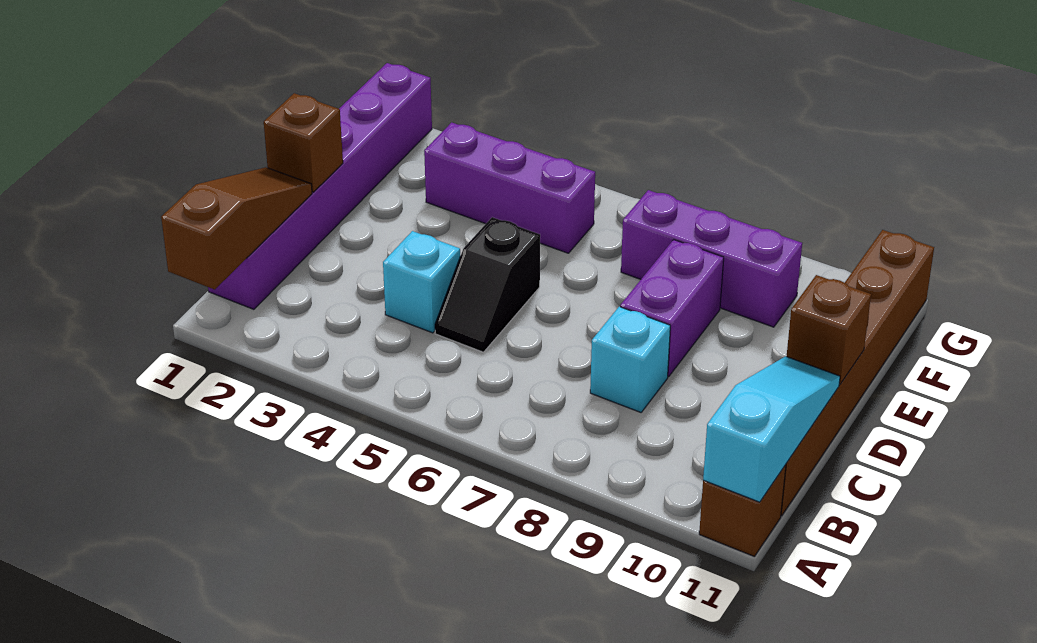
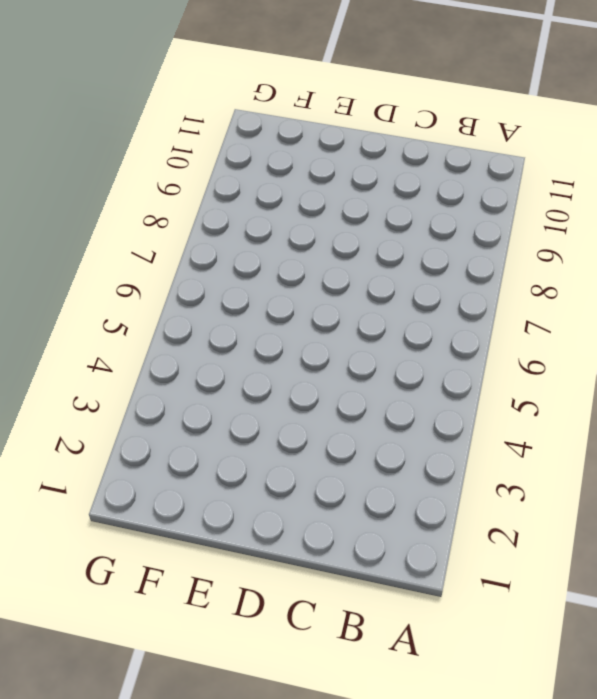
none -> brown brick A11 level 1
none -> purple brick B1:G1 level 1
none -> brown brick B11:G11 level 1

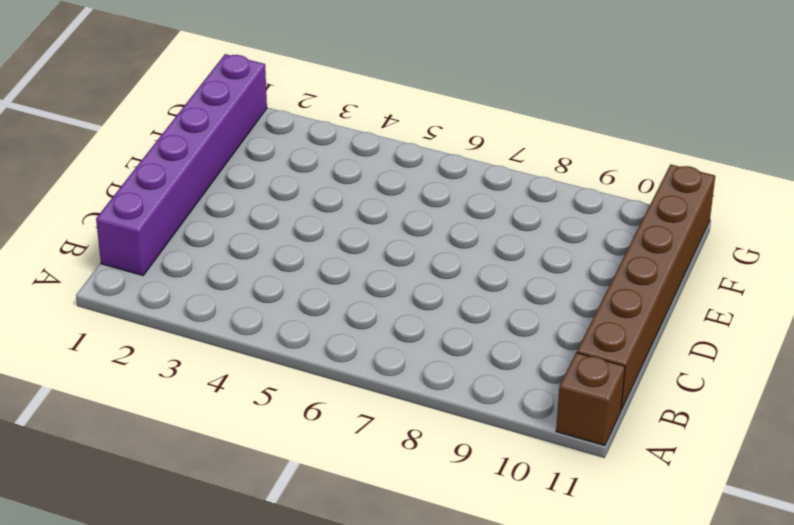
none -> cyan brick C4 level 1
none -> black slope C5:D5 level 1 top D
none -> cyan brick C8 level 1

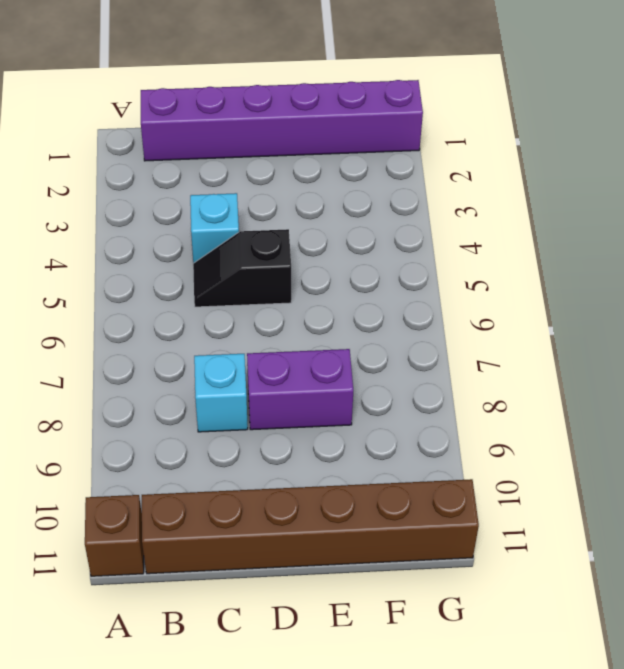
none -> purple brick F3:F5 level 1
none -> purple brick F7:F9 level 1
none -> brown slope A1:C1 level 2 top A

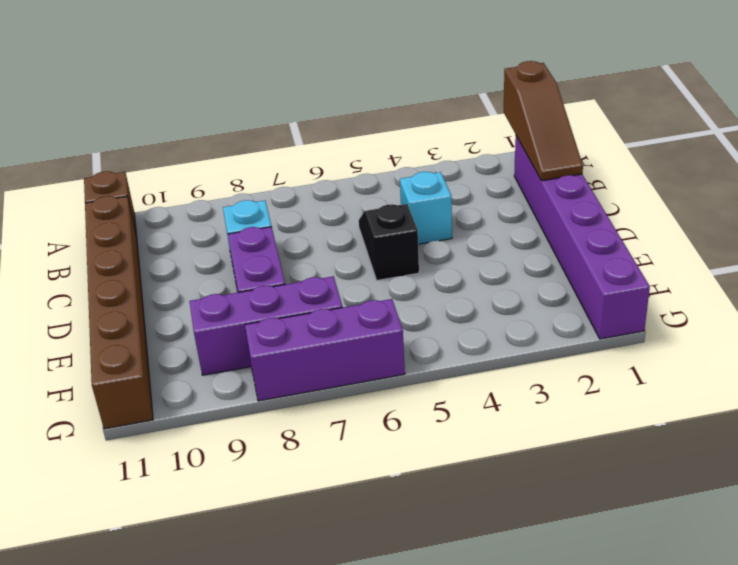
purple brick G6:G8 level 1 -> purple brick F3:F5 level 1
none -> cyan slope A11:C11 level 2 top A
none -> brown brick D1 level 2
none -> brown brick D11 level 2

